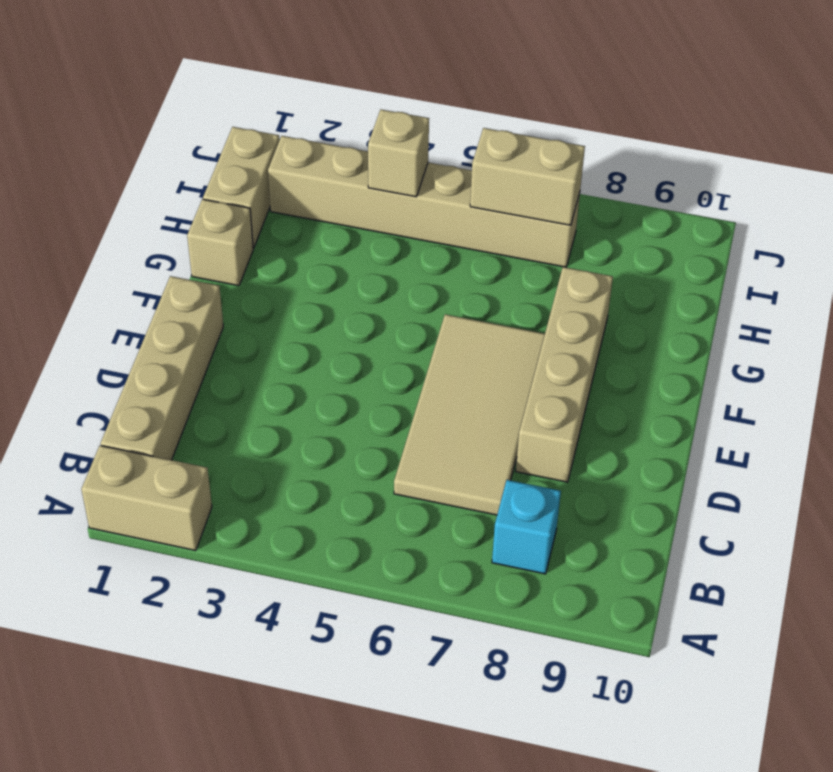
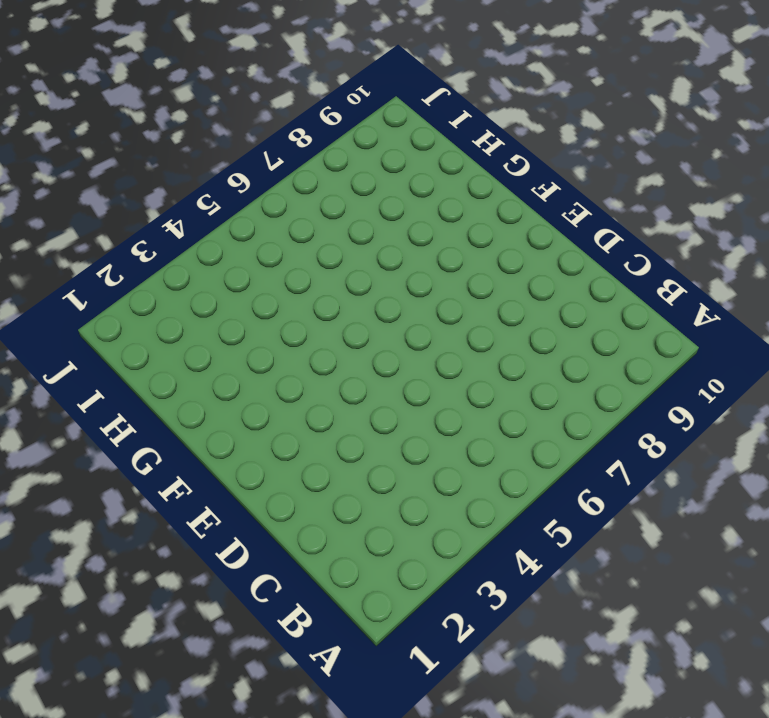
none -> tan brick A1:A2 level 1
none -> tan brick B1:E1 level 1

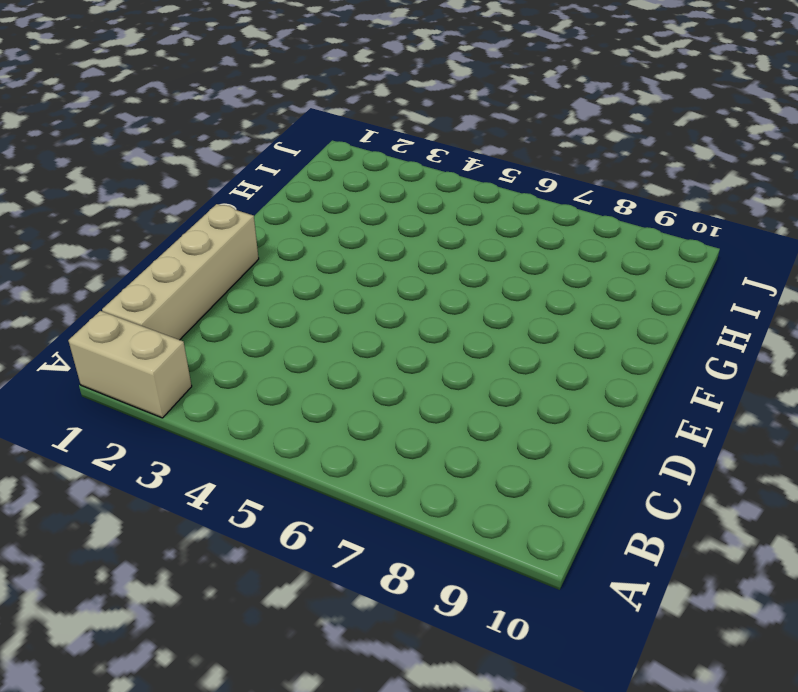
none -> cyan brick B8 level 1
none -> tan tile C6:F7 level 1

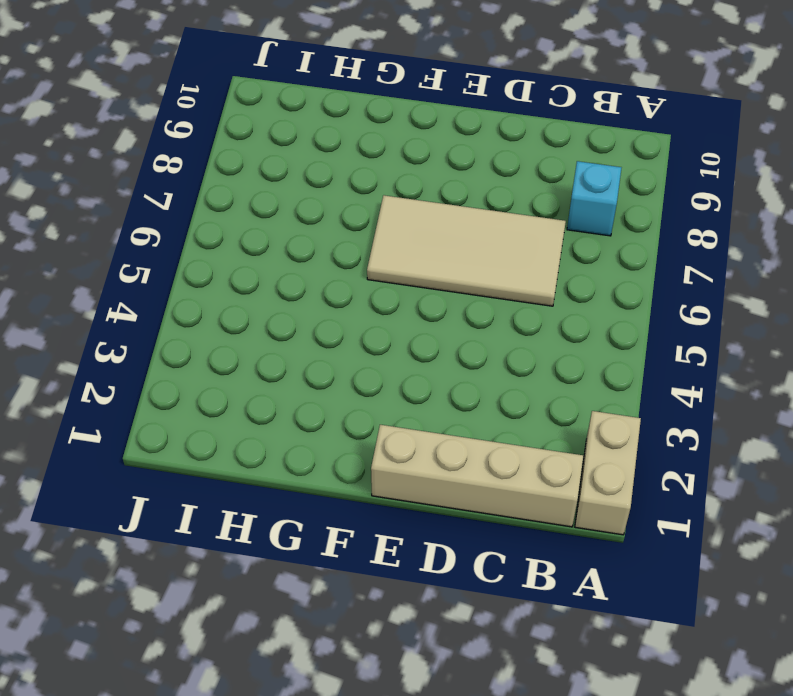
none -> tan brick D8:G8 level 1
none -> tan brick G1 level 1

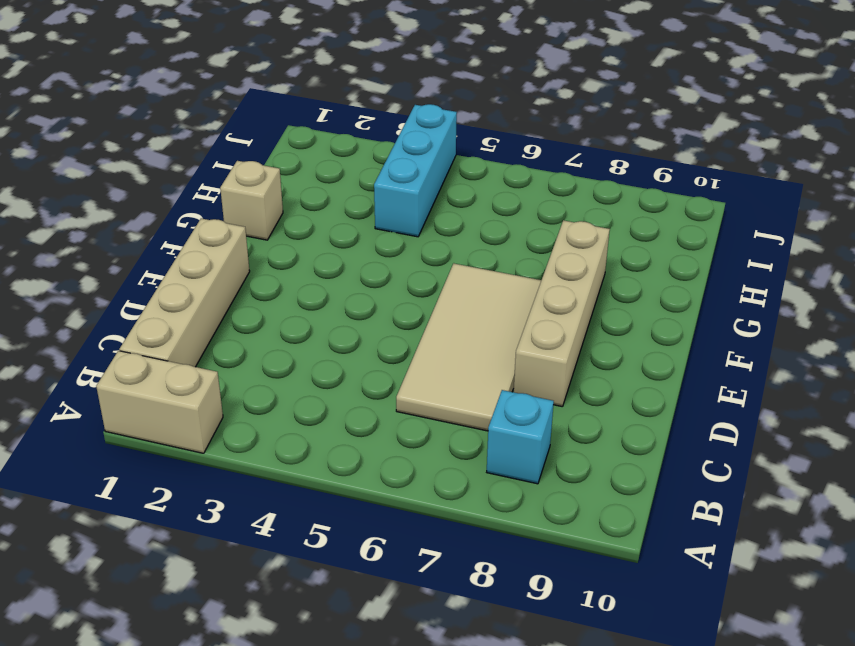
cyan brick H4:J4 level 1 -> tan brick I2:I7 level 1
none -> tan brick H1:I1 level 1
none -> tan brick I4 level 2

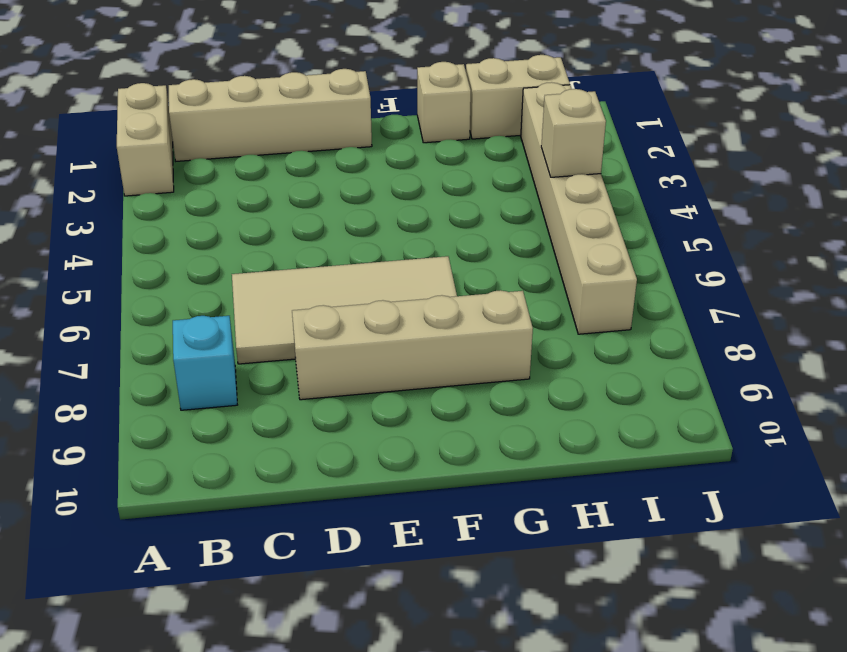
none -> tan brick I6:I7 level 2

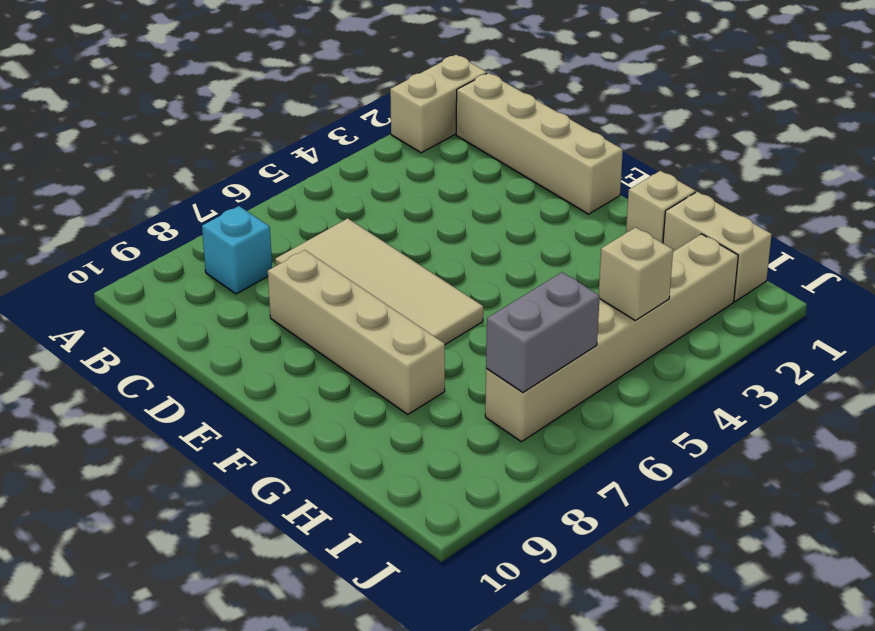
grey brick I6:I7 level 2 -> tan brick I6:I7 level 2

